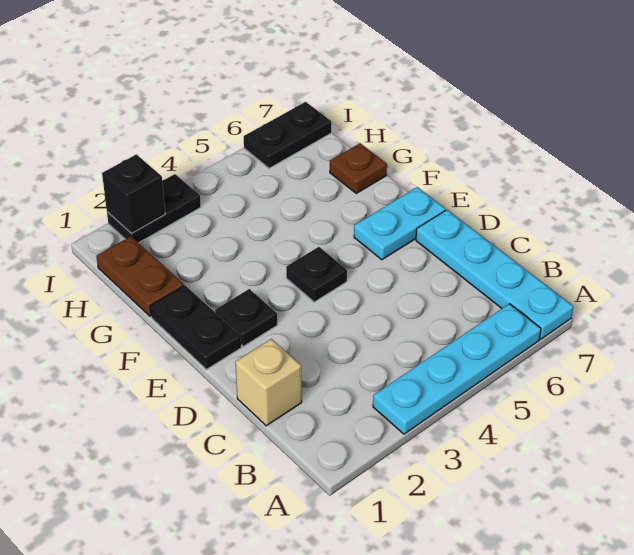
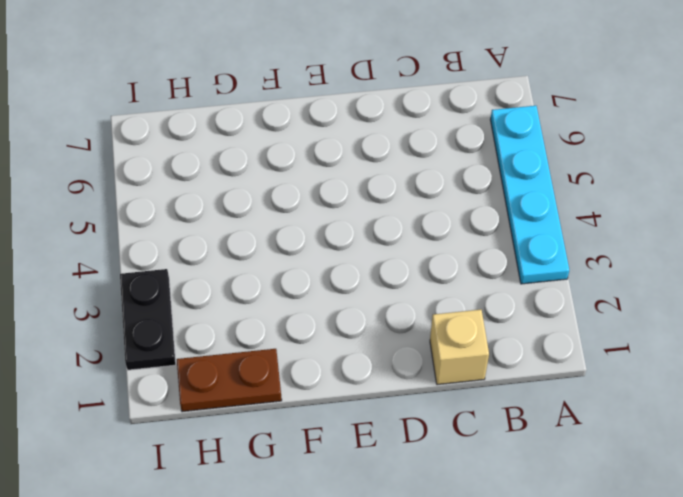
none -> cyan plate A7:D7 level 1
none -> black plate E1:F1 level 1
none -> black plate E2 level 1

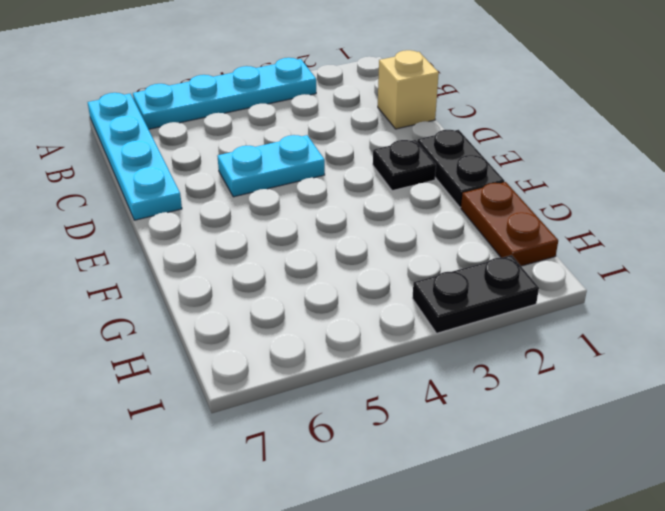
cyan plate D4:D5 level 1 -> cyan plate E6:E7 level 1
none -> black plate E4 level 1
none -> brown plate G7 level 1
none -> black plate I6:I7 level 1

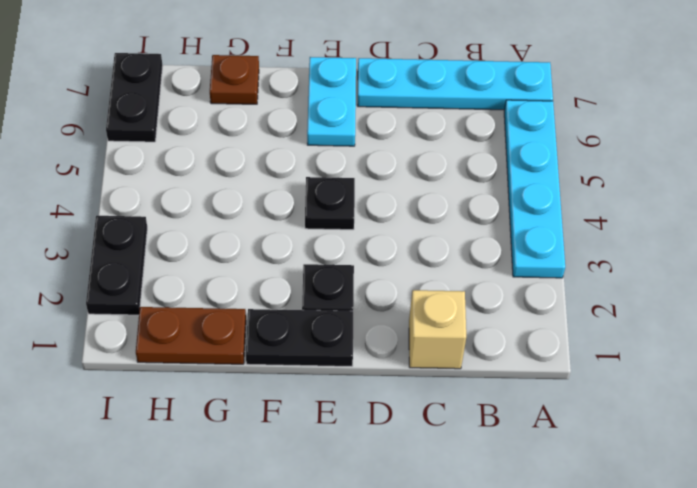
none -> black brick I2 level 2

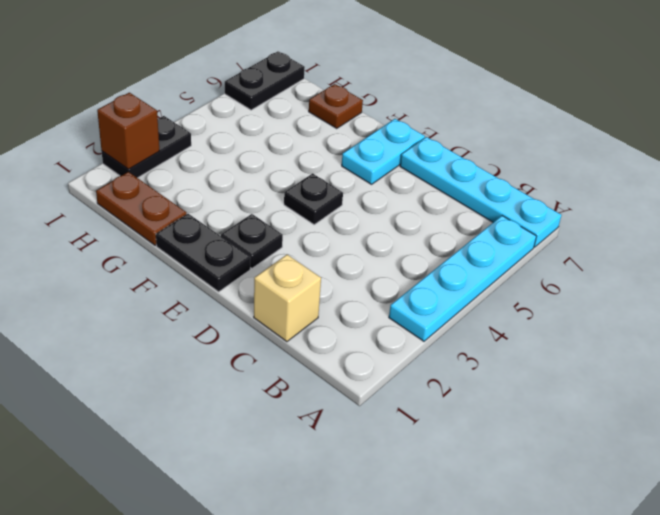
brown brick I2 level 2 -> black brick I2 level 2

